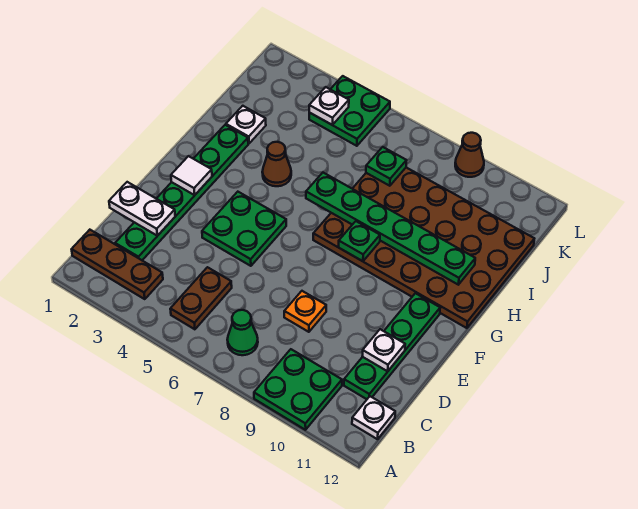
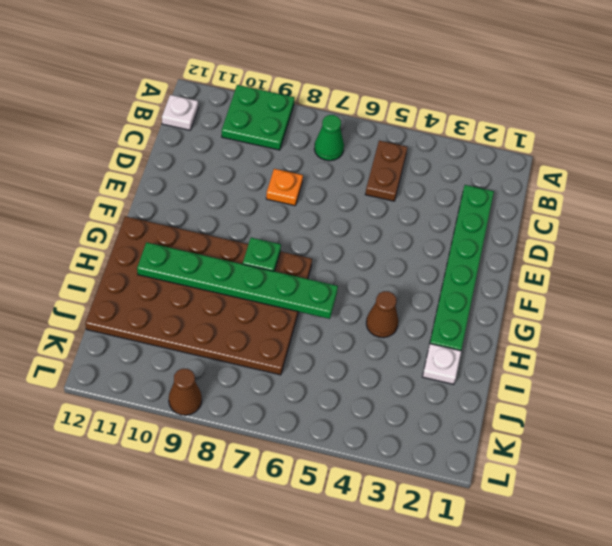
none -> brown plate B1:B3 level 1
none -> green plate C11:F11 level 1
none -> green plate E4:F5 level 1

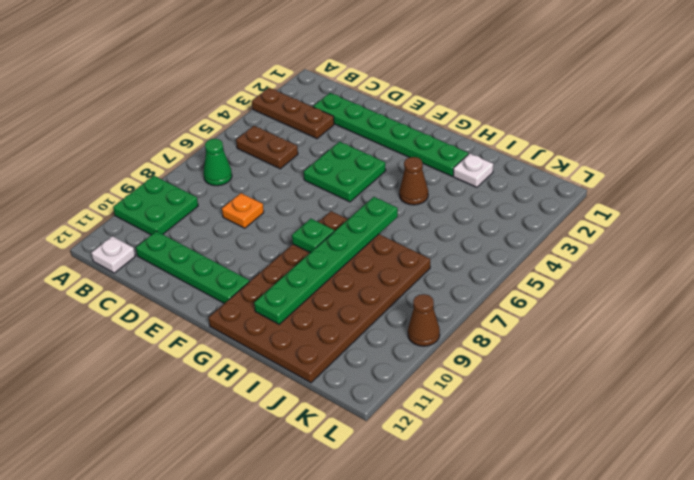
brown plate A3:C3 level 1 -> brown plate B1:B3 level 1
none -> green plate K4:L5 level 1
none -> white plate D1:D2 level 2
none -> white plate D11 level 2

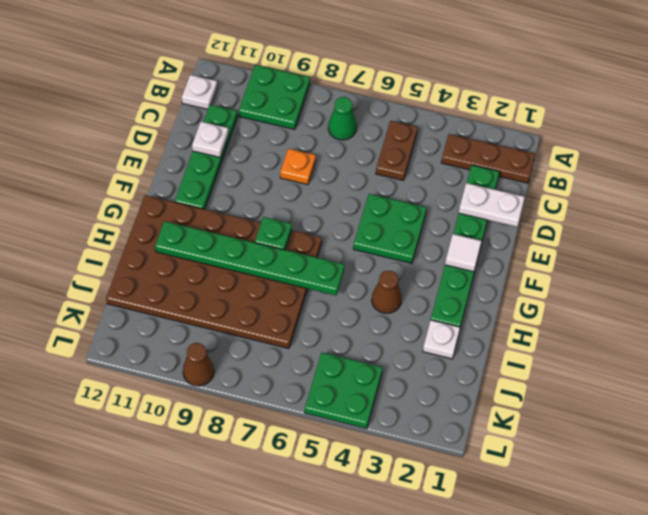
none -> green plate J7 level 2
none -> white plate K4 level 2

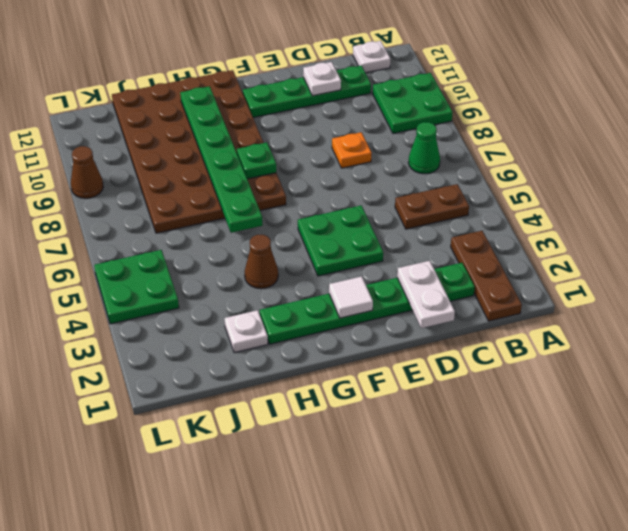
none -> green plate J7 level 2
none -> white plate K4 level 2

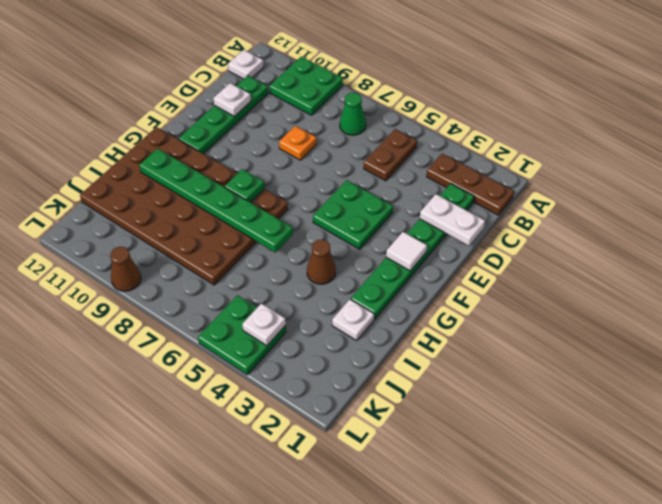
none -> green plate J7 level 2

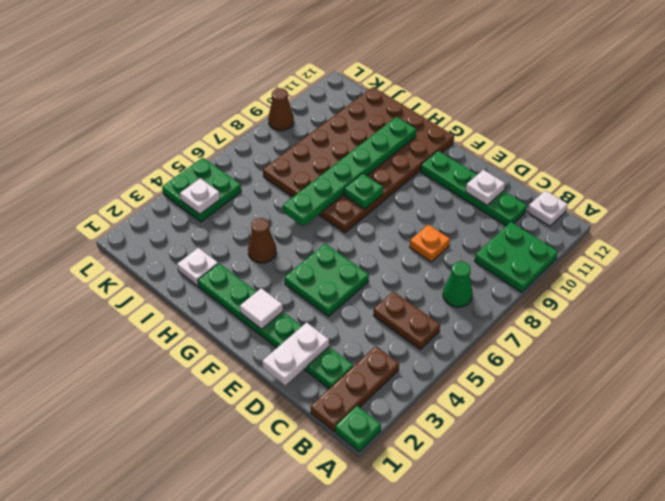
green plate A1 level 1 -> green plate J7 level 2

